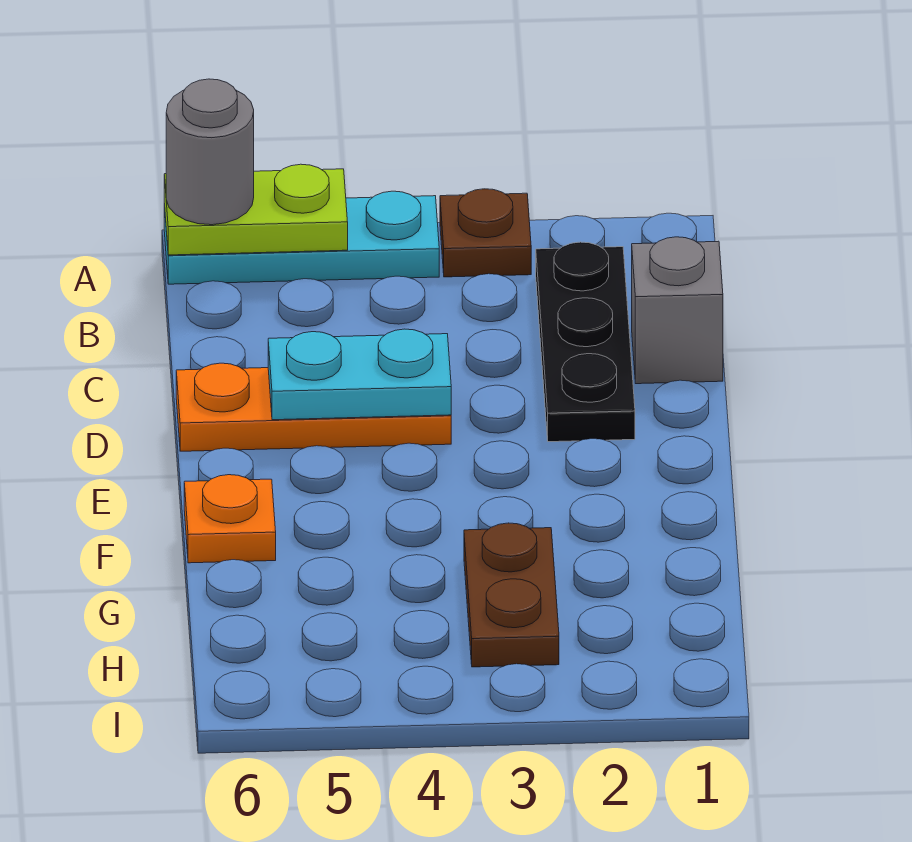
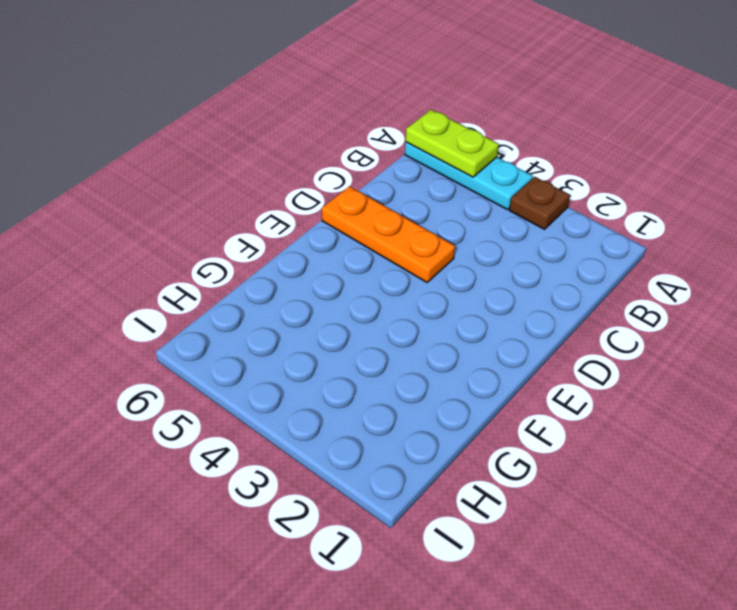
none -> black plate B2:D2 level 1
none -> grey brick C1 level 1

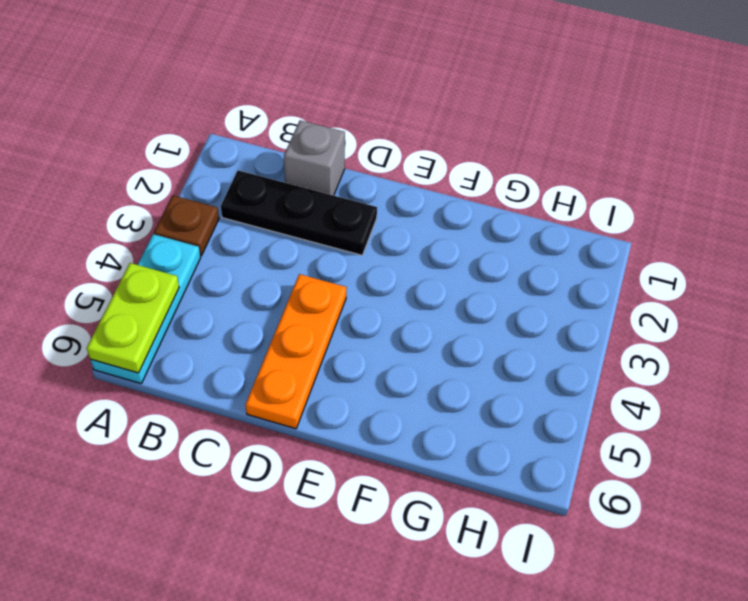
none -> orange plate F6 level 1
none -> brown plate G3:H3 level 1

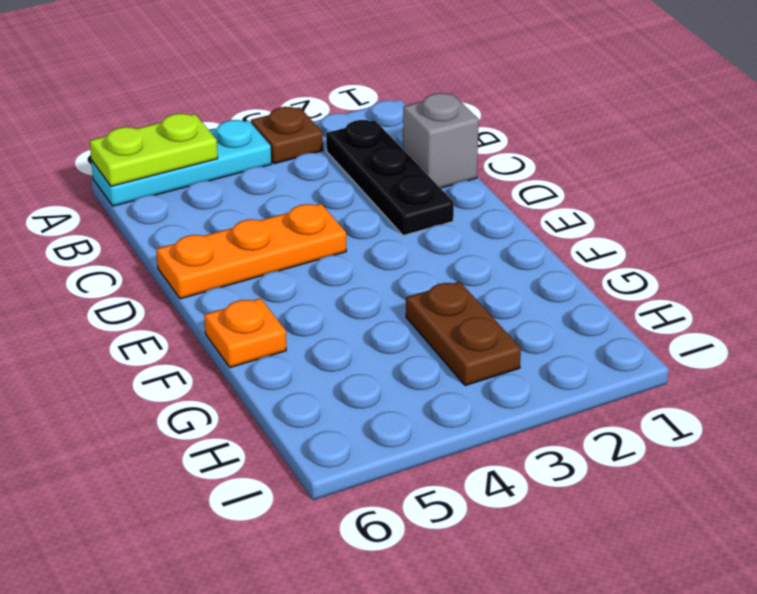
none -> cyan plate D4:D5 level 2
none -> grey round brick A6 level 3

